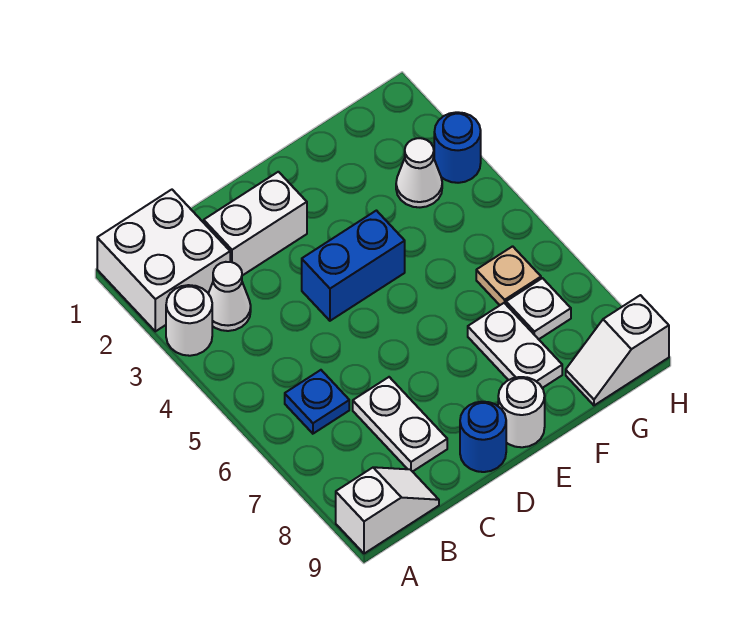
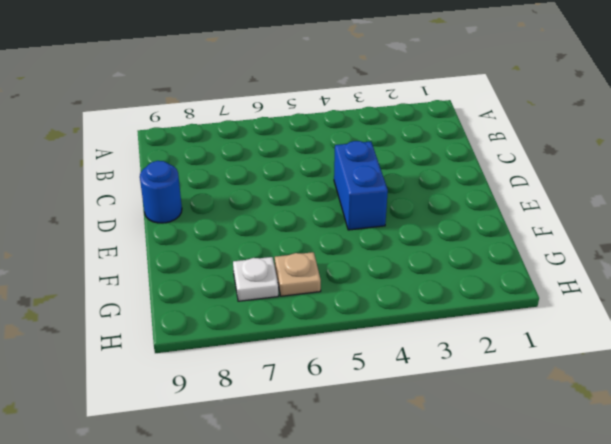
none -> white brick A1:B2 level 1
none -> white round brick A3 level 1
none -> white slope A9:B9 level 1 top A

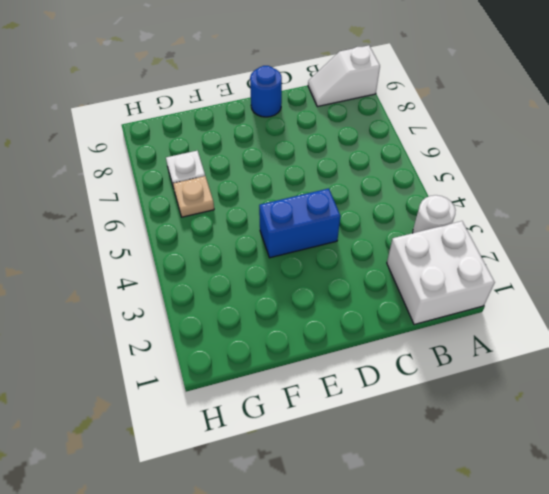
none -> white cone B3 level 1
none -> blue plate B6 level 1
none -> white brick C2:D2 level 1

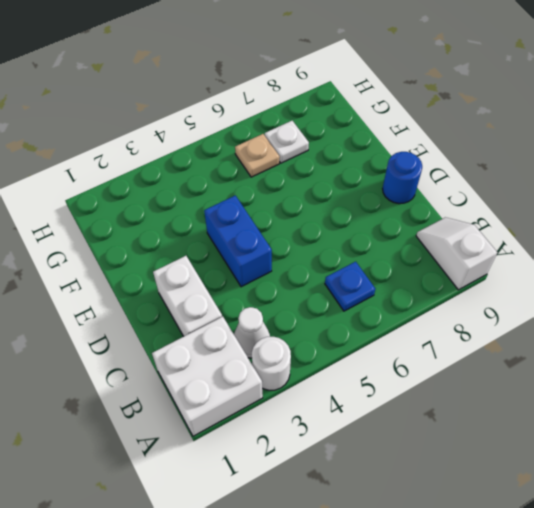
none -> white plate C7:C8 level 1
none -> white round brick E9 level 1
none -> white plate F7:F8 level 1

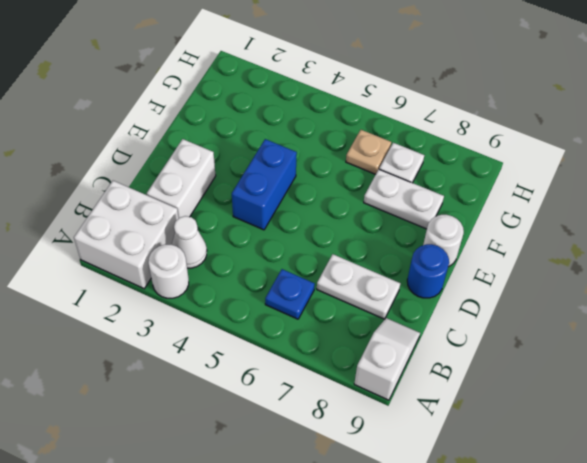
none -> white cone G3 level 1
none -> white slope G9:H9 level 1 top H
none -> blue round brick H3 level 1

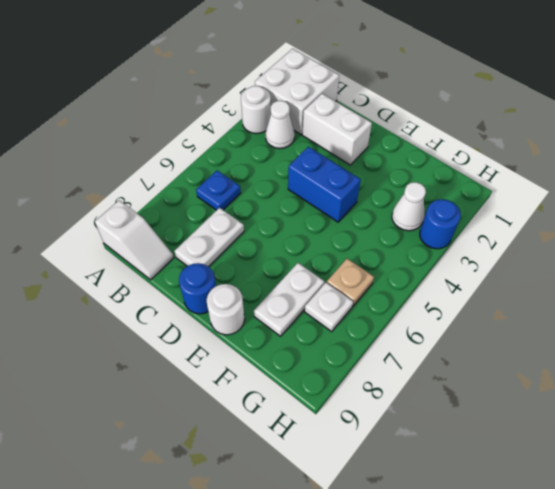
none -> white slope G9:H9 level 1 top H

